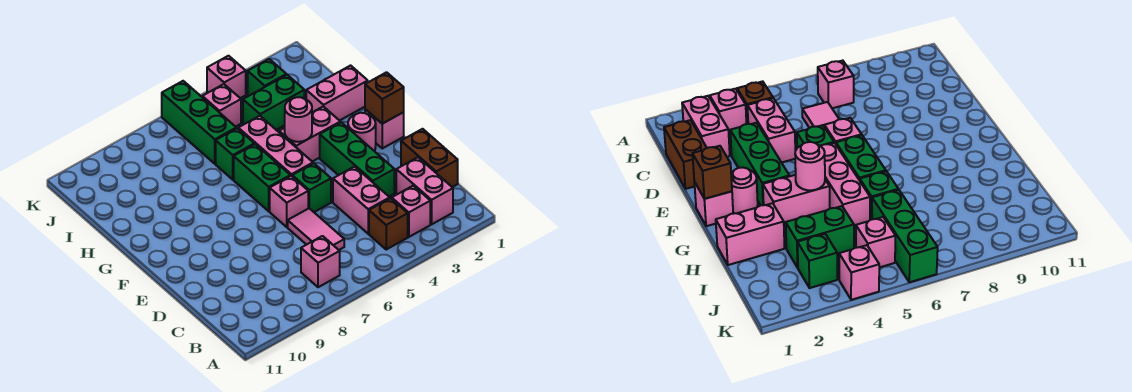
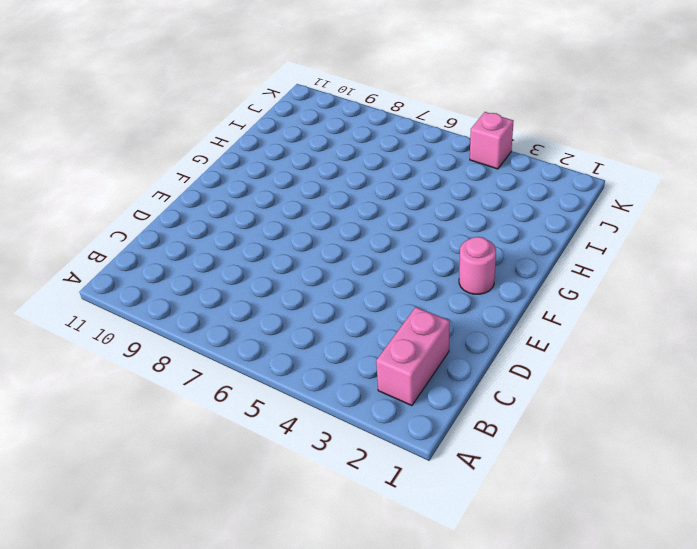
none -> pink brick B3 level 1
none -> brown brick B4 level 1
none -> pink brick B7 level 1

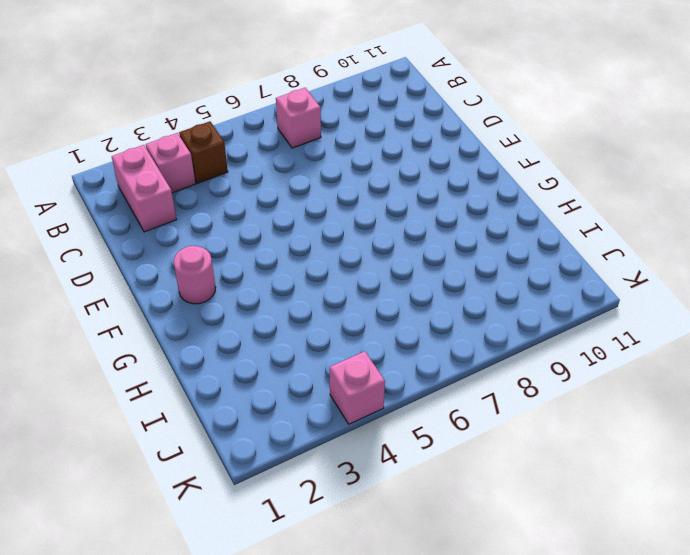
none -> brown brick C1:D1 level 1
none -> pink brick C4:D4 level 1
none -> pink tile C6:D6 level 1

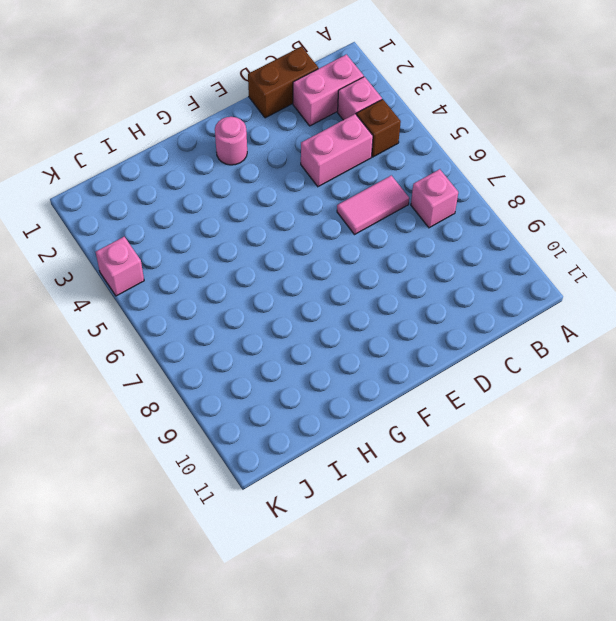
none -> green brick D3:F3 level 1
none -> green brick E5 level 1
none -> pink brick E6 level 1

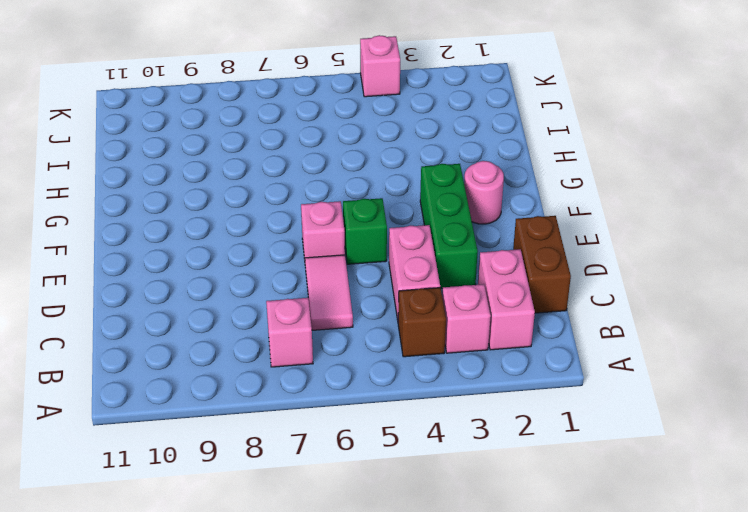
none -> pink brick F1 level 1
none -> pink brick F5:H5 level 1
none -> green brick F6:G6 level 1

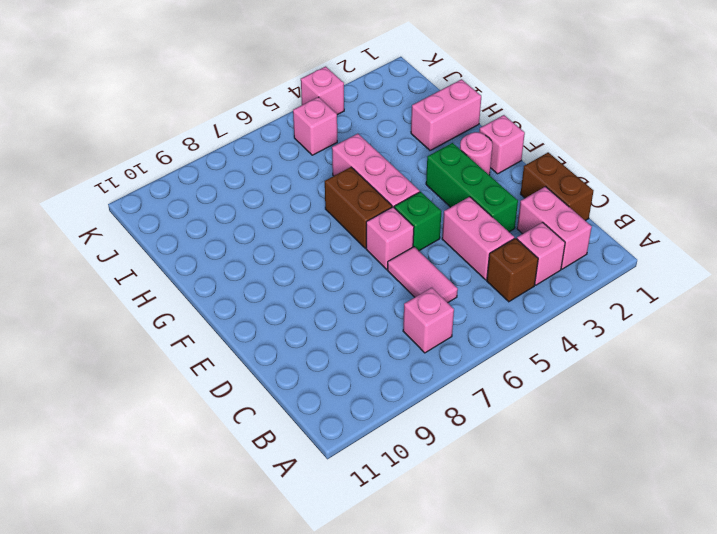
brown brick F6:G6 level 1 -> green brick F6:G6 level 1
none -> pink brick G3:G4 level 1
none -> green brick H6 level 1
none -> green brick I3:I4 level 1

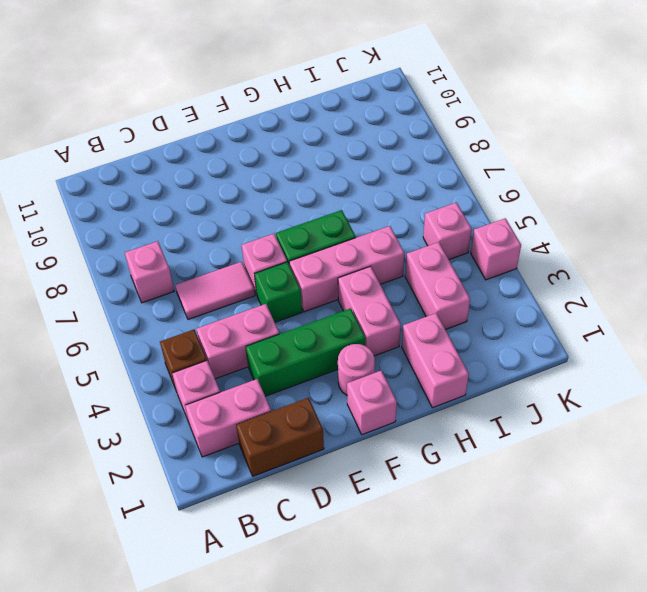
pink brick I3:I4 level 1 -> green brick I3:I4 level 1
none -> green brick H6 level 1
none -> green brick I6:K6 level 1
none -> green brick J3 level 1

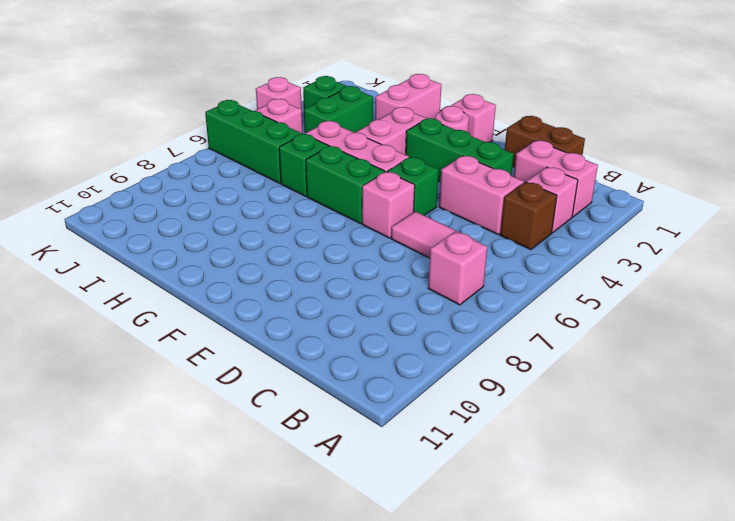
none -> brown brick F1 level 2
none -> pink round brick G4 level 2

